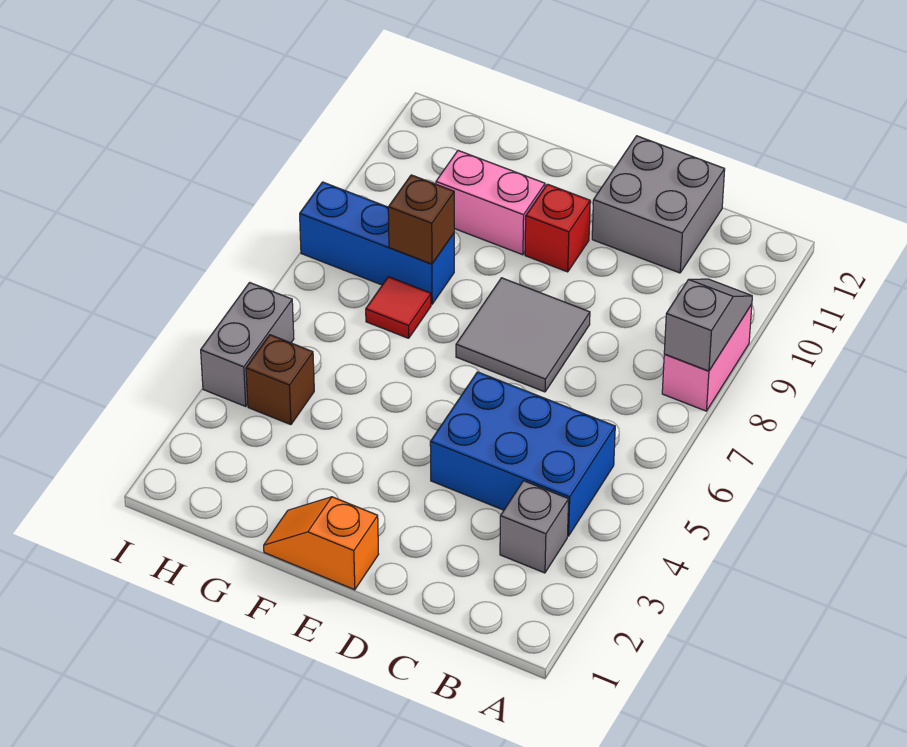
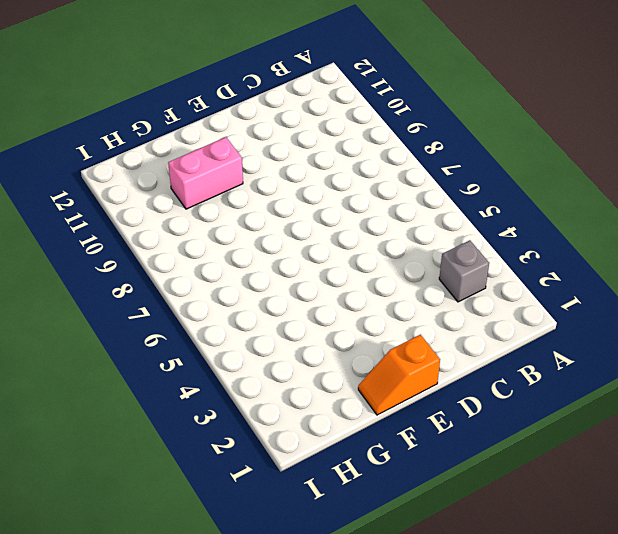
none -> pink brick A8:A9 level 1
none -> blue brick B4:D5 level 1
none -> grey brick C11:D12 level 1

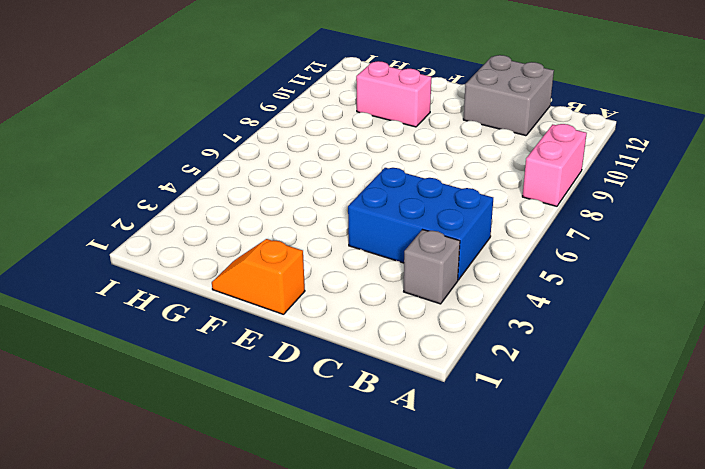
none -> grey tile D7:E8 level 1
none -> red brick E10 level 1
none -> red tile G7 level 1

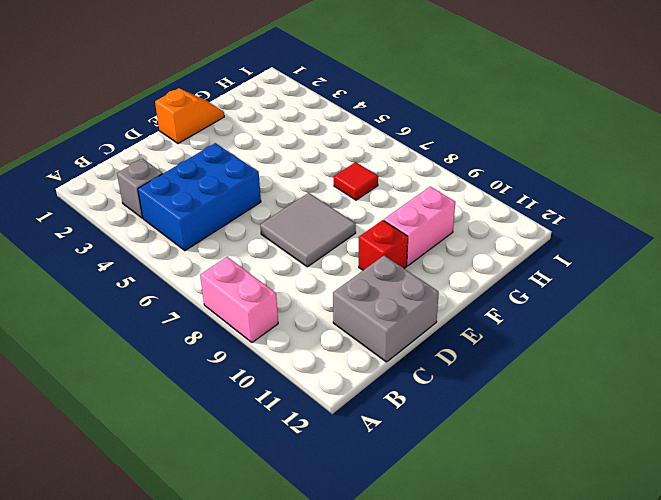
none -> blue brick G8:I8 level 1
none -> brown brick H4 level 1
none -> grey brick I4:I5 level 1

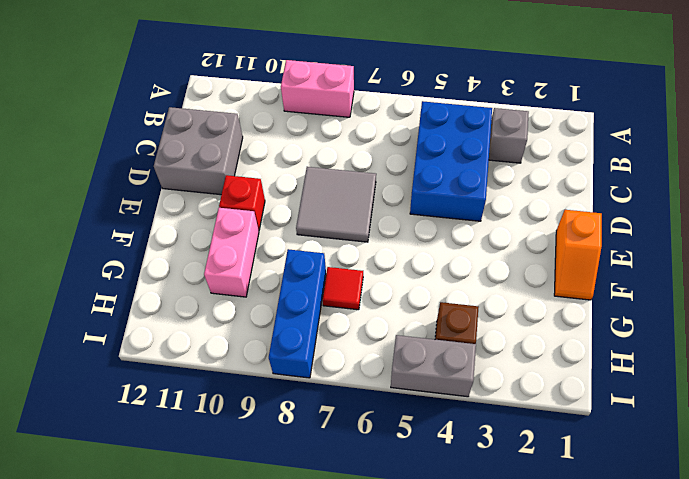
none -> grey slope A8:A9 level 2 top 8
none -> brown brick G8 level 2

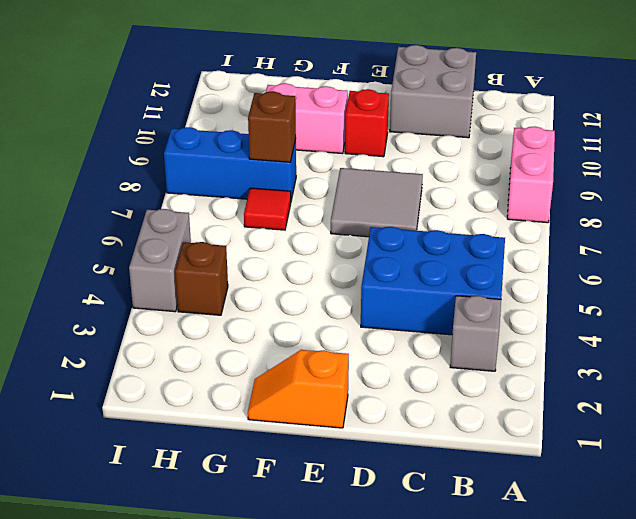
none -> grey slope A8:A9 level 2 top 8

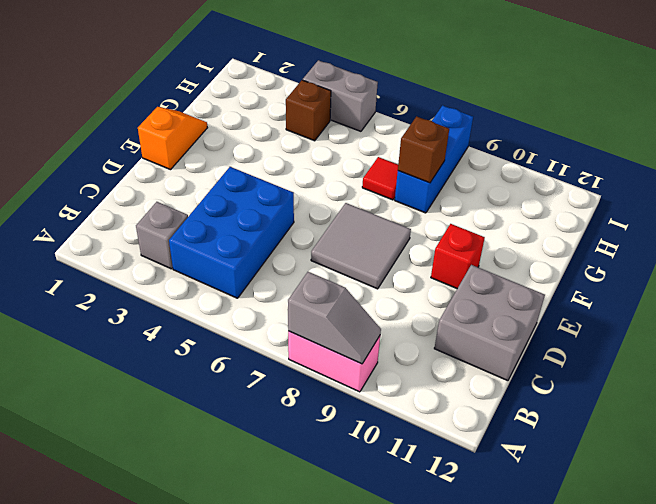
none -> pink brick F10:G10 level 1

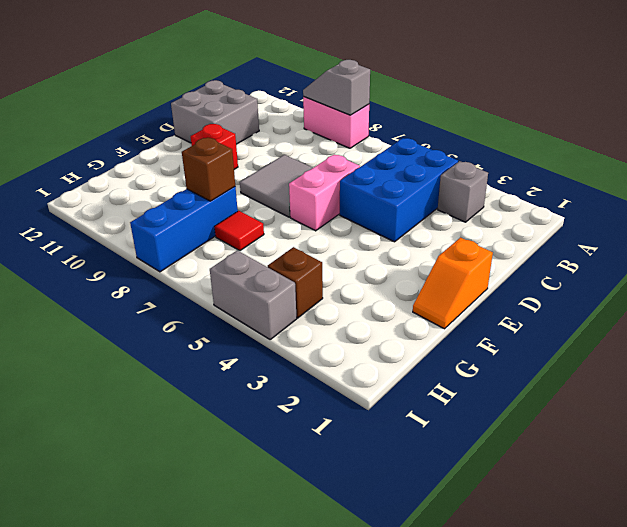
pink brick D6:E6 level 1 -> pink brick F10:G10 level 1

